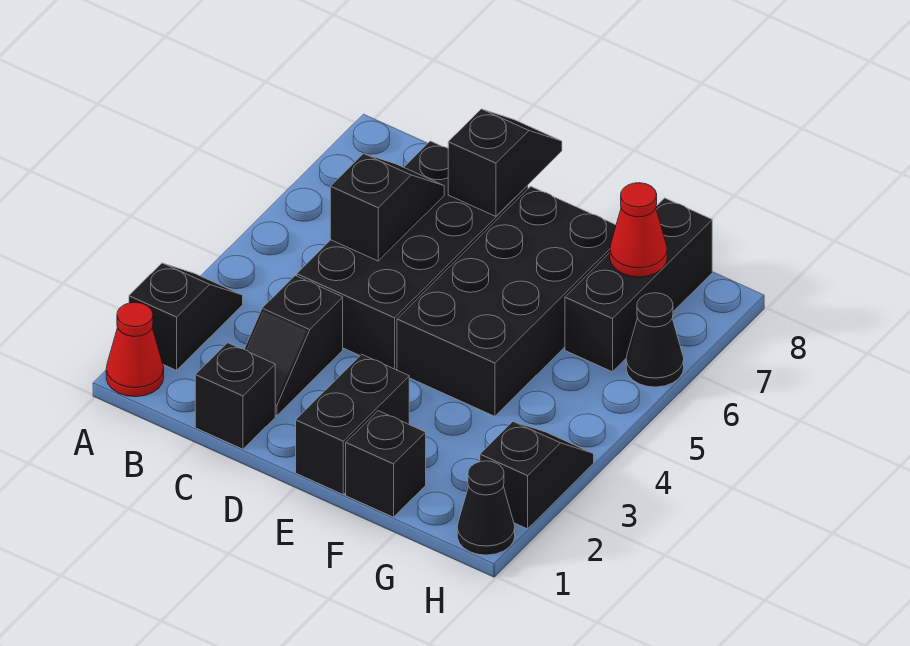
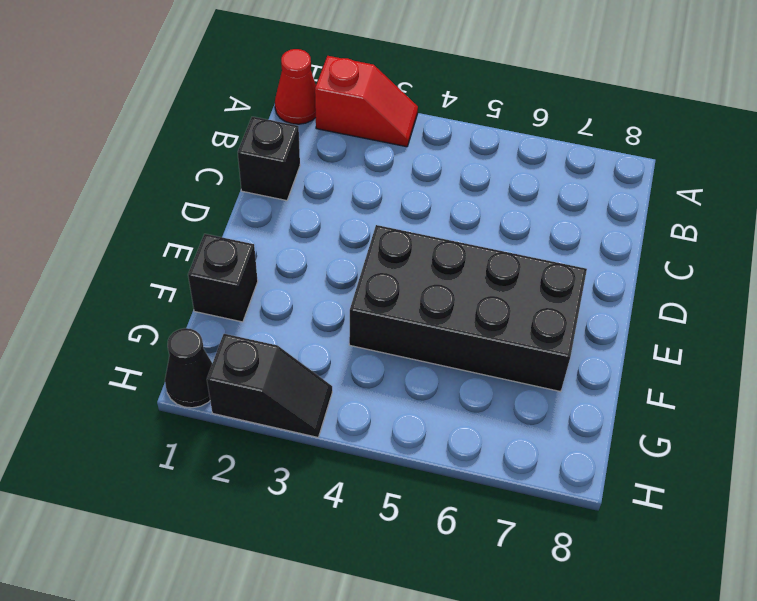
red slope A2:A3 level 1 top 2 -> black slope A2:A3 level 1 top 2
none -> black slope C2:C3 level 1 top 3
none -> black brick C4:D7 level 1
none -> black brick E1:E2 level 1

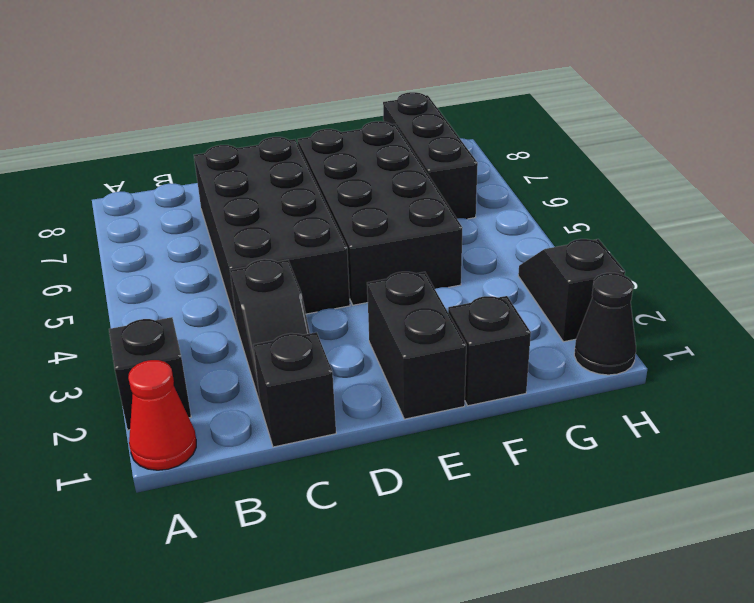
none -> black cone H6 level 1
none -> black slope C5:C6 level 2 top 5
none -> black slope D7:D8 level 2 top 7

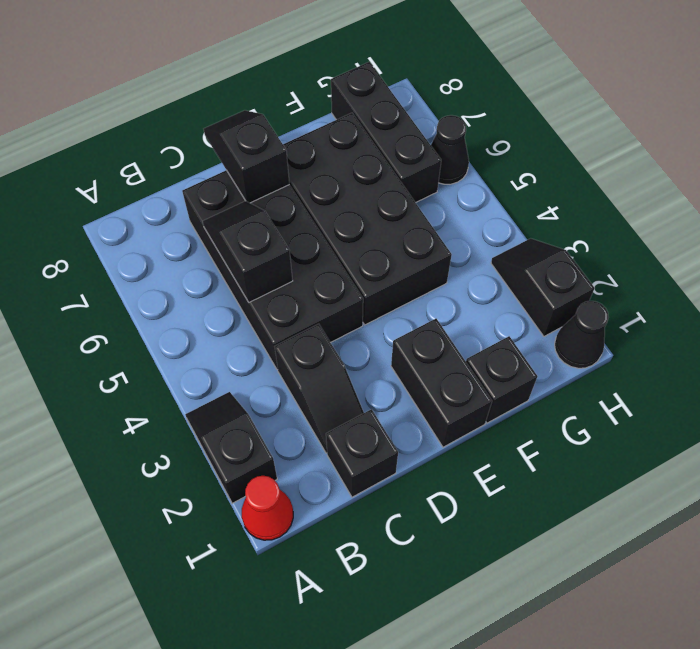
none -> red cone G7 level 2

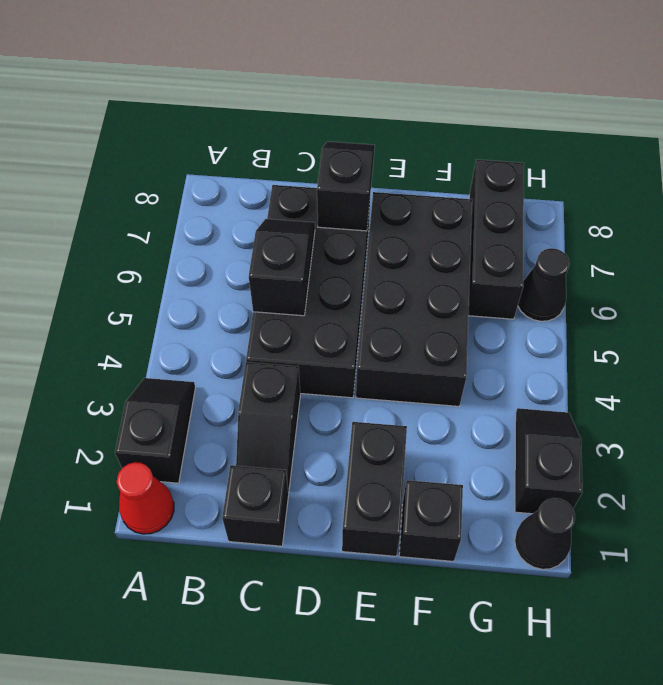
none -> red cone G7 level 2

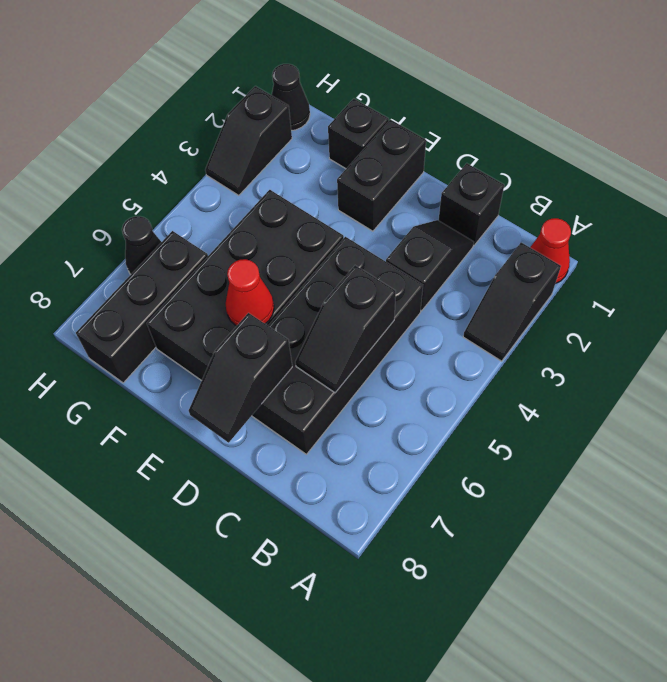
red cone E6 level 2 -> red cone G7 level 2

